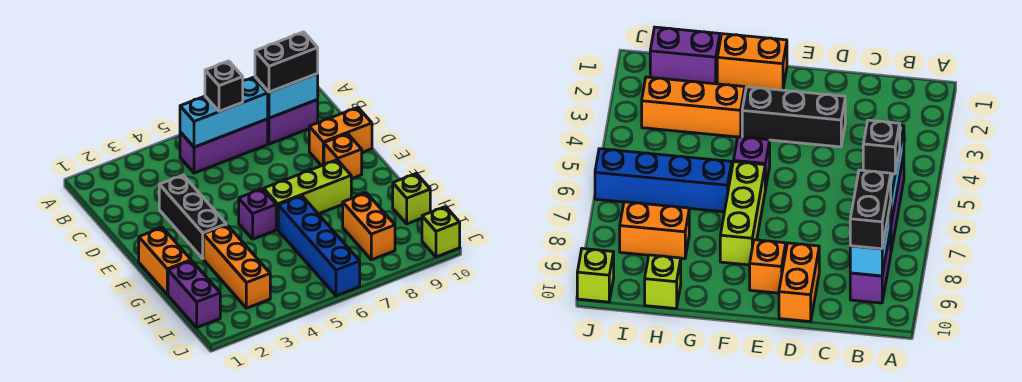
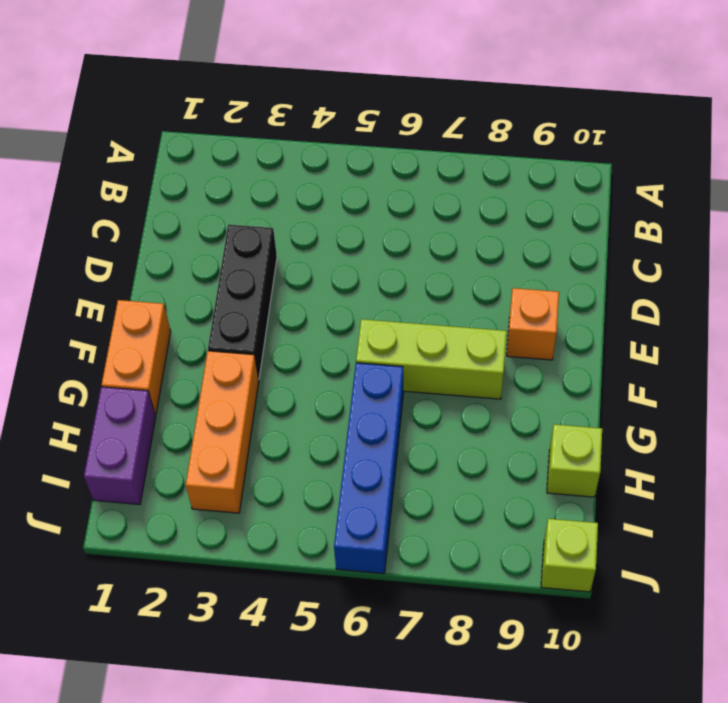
none -> purple brick B5:B7 level 1
none -> purple brick B8:B9 level 1
none -> orange brick D9:D10 level 1

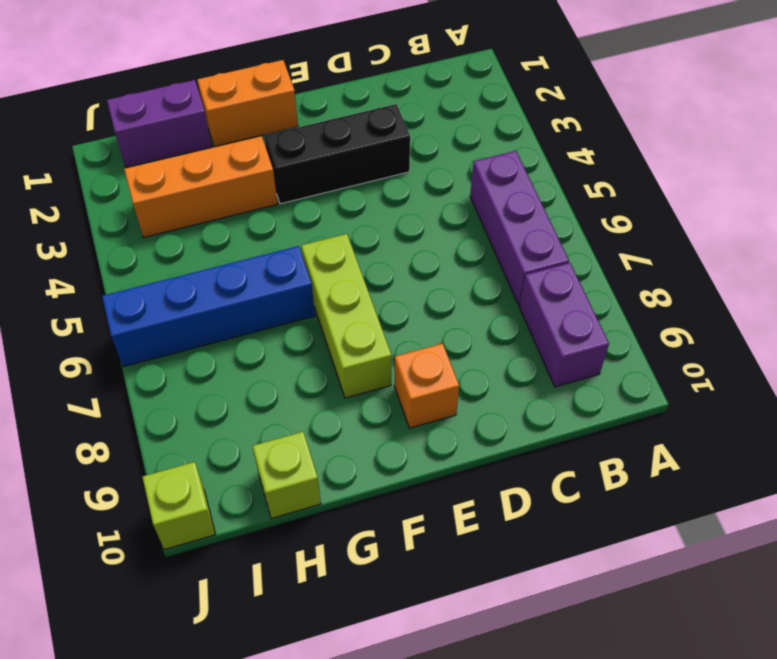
none -> orange brick D9:D10 level 1
none -> purple brick F5 level 1
none -> orange brick H8:I8 level 1

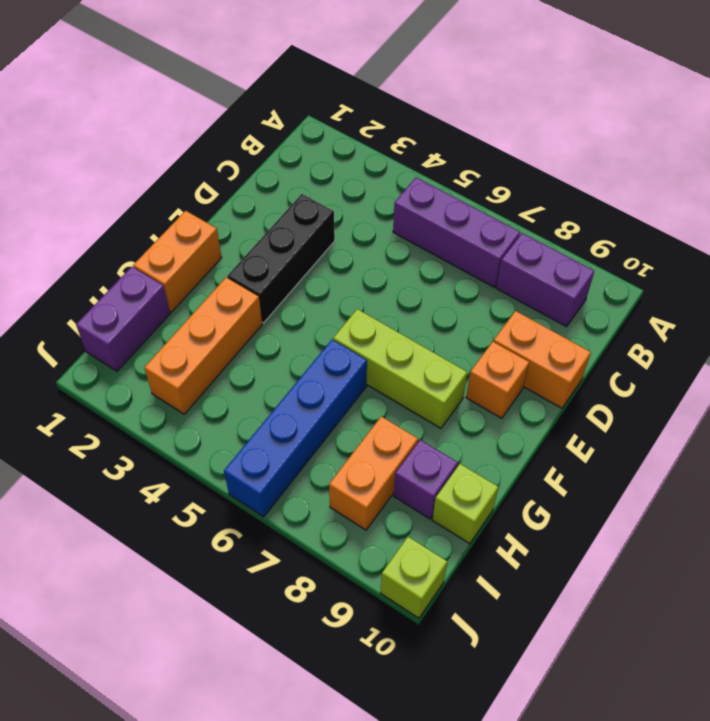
purple brick H9 level 1 -> purple brick F5 level 1
none -> cyan brick B5:B7 level 2
none -> cyan brick B8:B9 level 2
none -> black brick B6 level 3

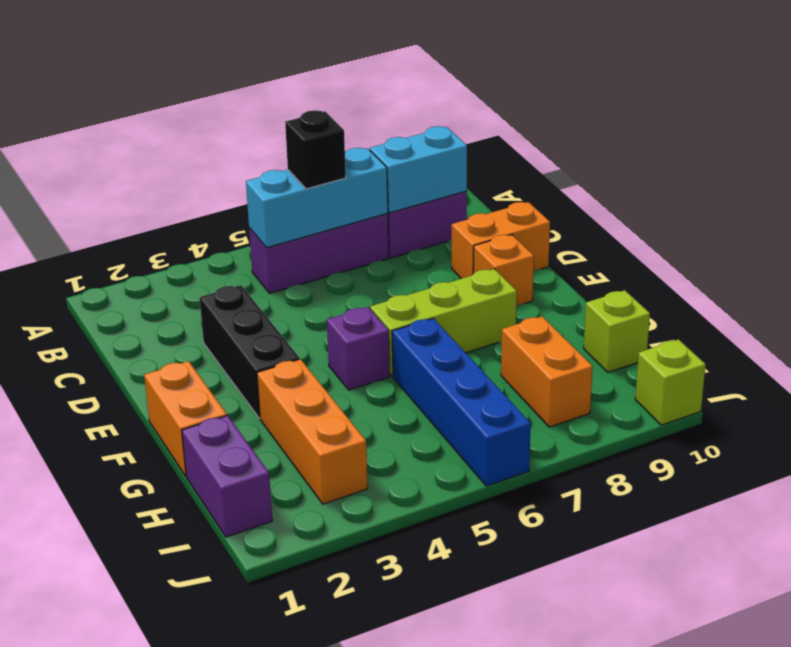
none -> black brick B8:B9 level 3

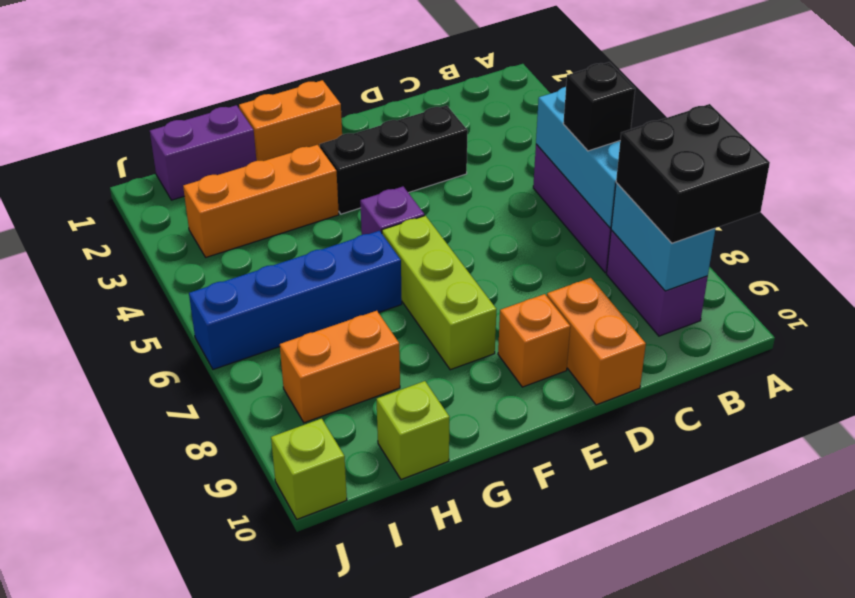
black brick A8:B9 level 3 -> black brick B8:B9 level 3

